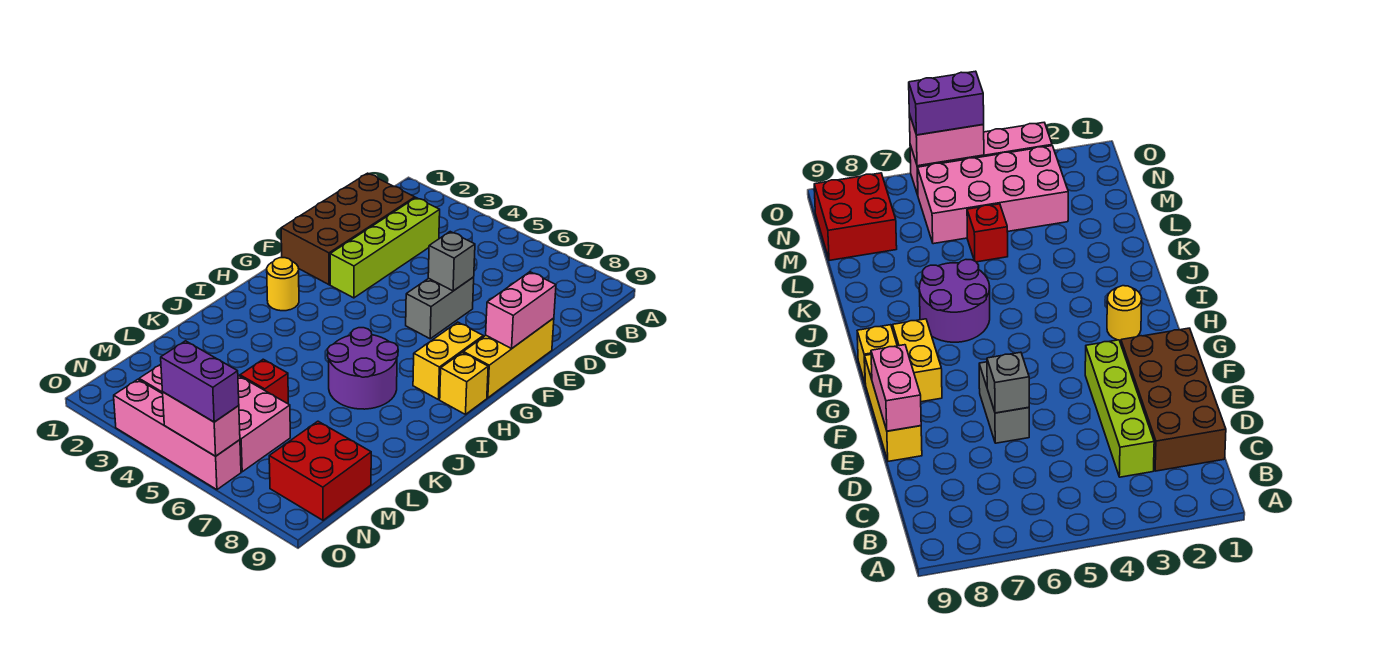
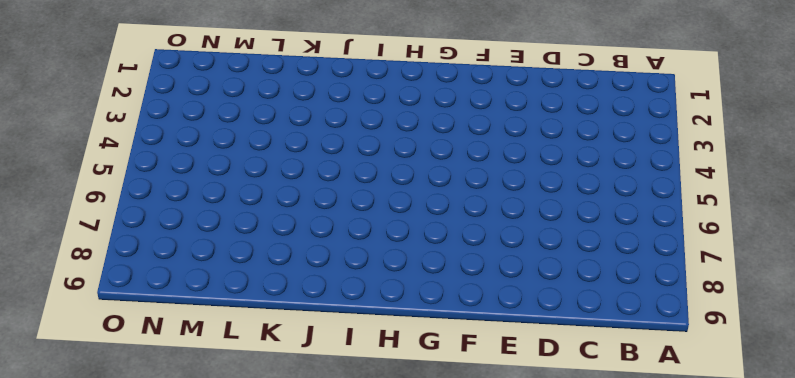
none -> brown brick C1:F2 level 1
none -> lime brick C3:F3 level 1
none -> grey brick E6:F6 level 1

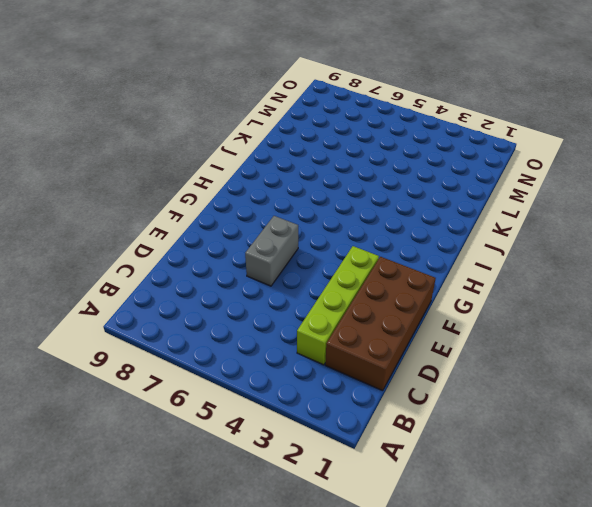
none -> yellow brick E9:G9 level 1
none -> yellow brick G8:H8 level 1
none -> yellow round brick H2 level 1

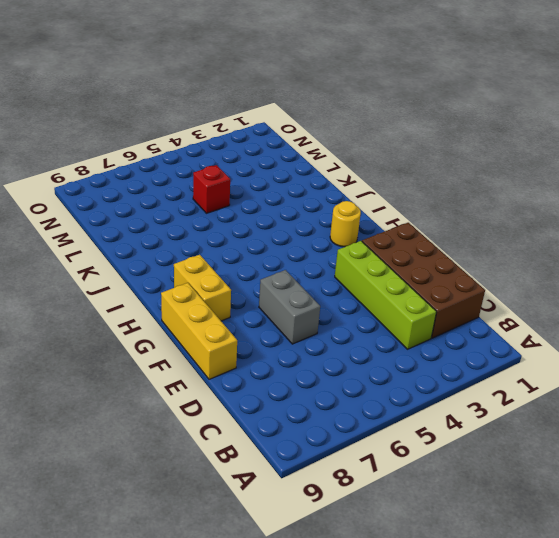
none -> yellow brick H9 level 1
none -> purple round brick I6:J7 level 1
none -> pink brick M3:N6 level 1

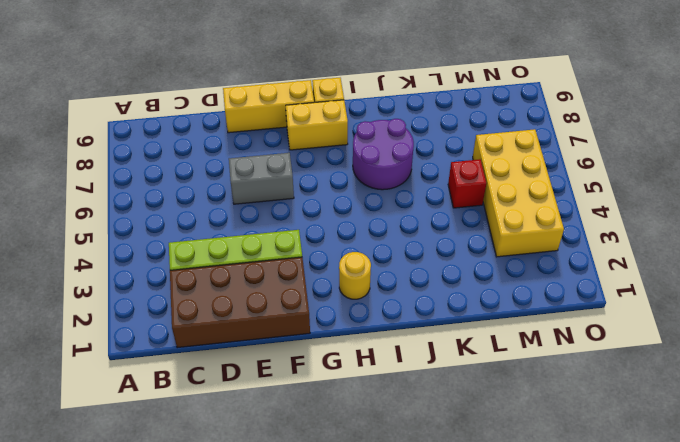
yellow brick M3:N6 level 1 -> pink brick M3:N6 level 1
none -> red brick M8:N9 level 1
none -> pink brick O3:O6 level 1
none -> grey brick E6 level 2

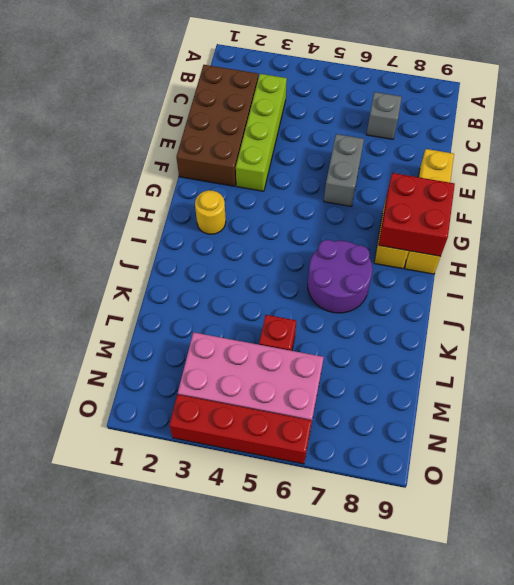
grey brick C7 level 1 -> grey brick E6 level 2
red brick G8:H9 level 2 -> red brick M8:N9 level 1
red brick O3:O6 level 1 -> pink brick O3:O6 level 1
none -> pink brick E9:F9 level 2
none -> pink brick O5:O6 level 2
none -> purple brick O5:O6 level 3

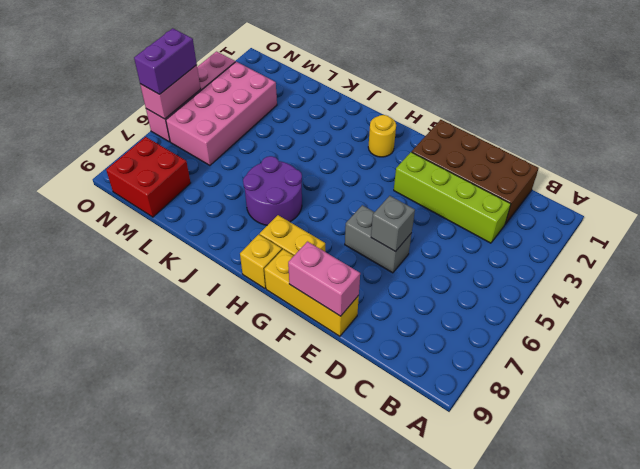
none -> red brick L5 level 1

